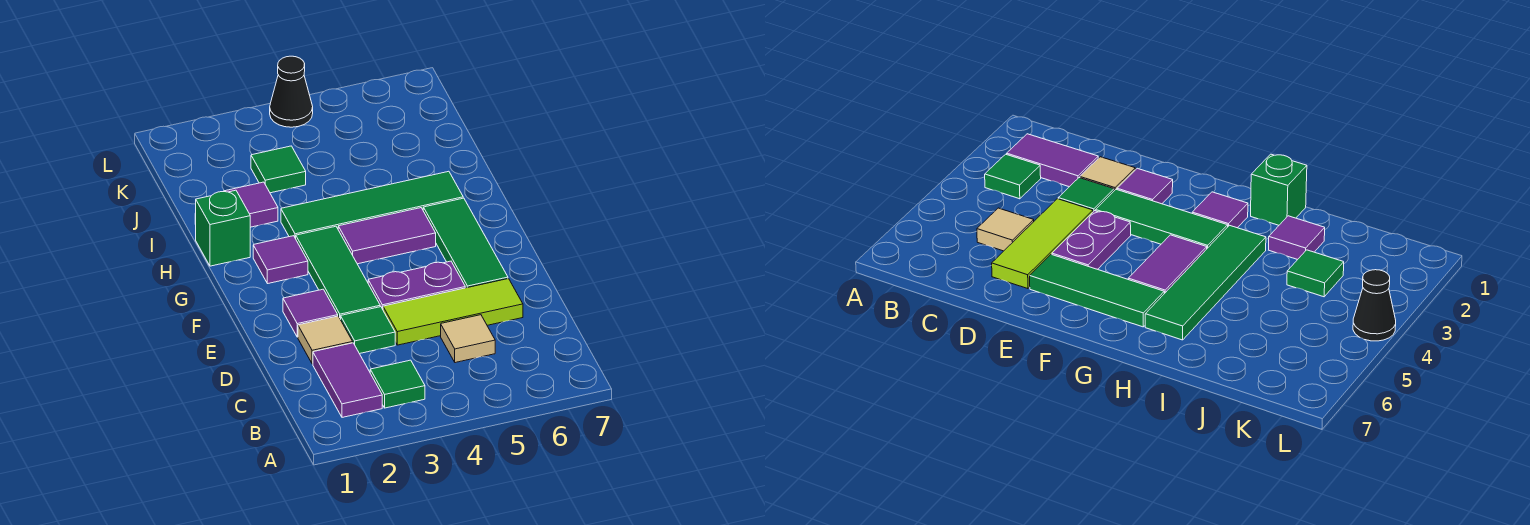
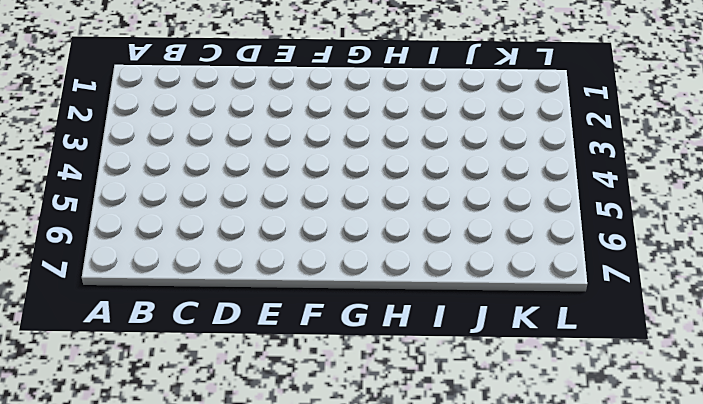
none -> purple tile B2:C2 level 1
none -> green tile B3 level 1
none -> tan tile C5 level 1

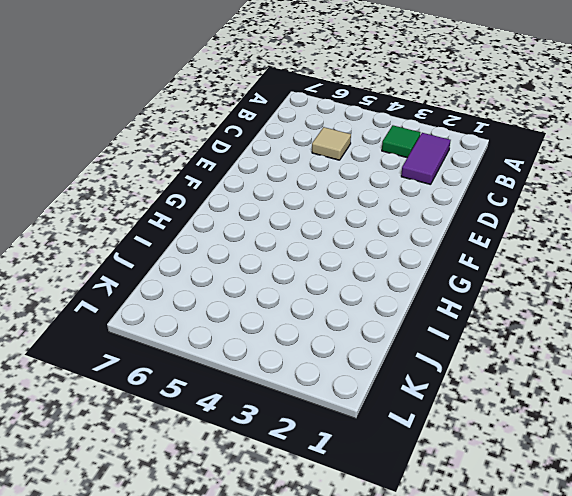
none -> tan tile D2 level 1
none -> green tile D3 level 1
none -> lime tile D4:D6 level 1

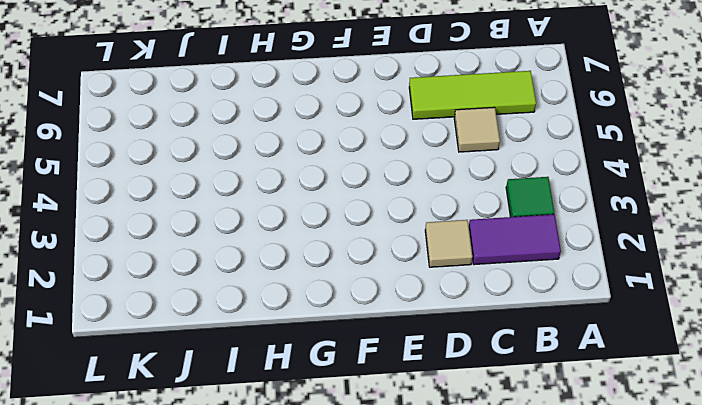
lime tile B6:D6 level 1 -> lime tile D4:D6 level 1
none -> green tile D3 level 1
none -> purple tile E2 level 1
none -> green tile E3:G3 level 1

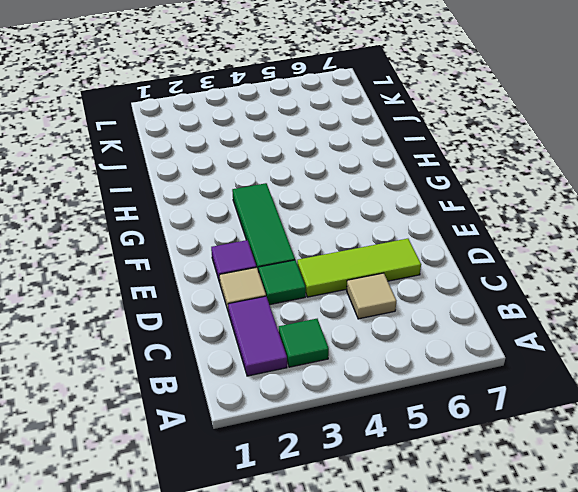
none -> purple plate E4:E5 level 1
none -> green tile E6:G6 level 1
none -> purple tile G2 level 1

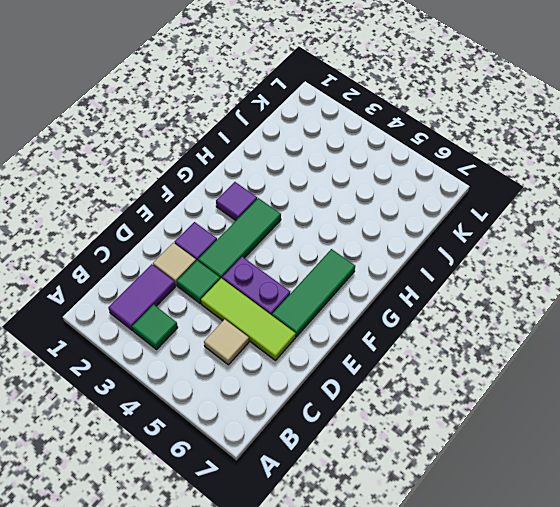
none -> purple tile G4:G5 level 1
none -> green brick H1 level 1
none -> green tile H3:H6 level 1

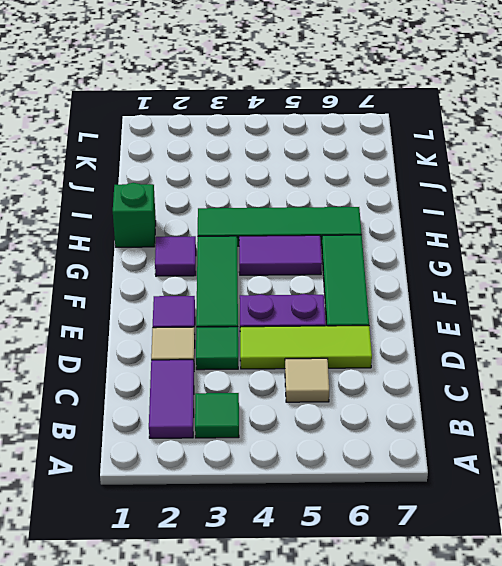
none -> purple tile I2 level 1
none -> green tile J3 level 1
none -> black cone L4 level 1

